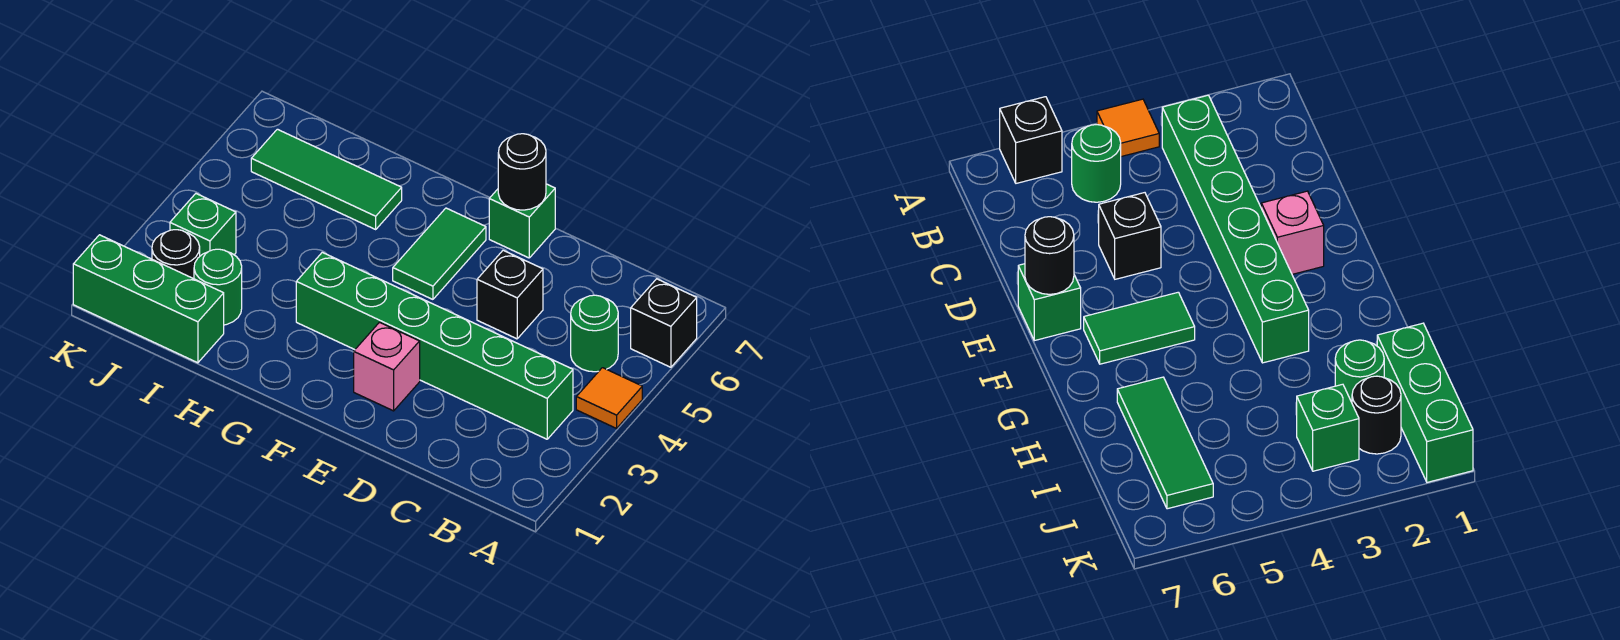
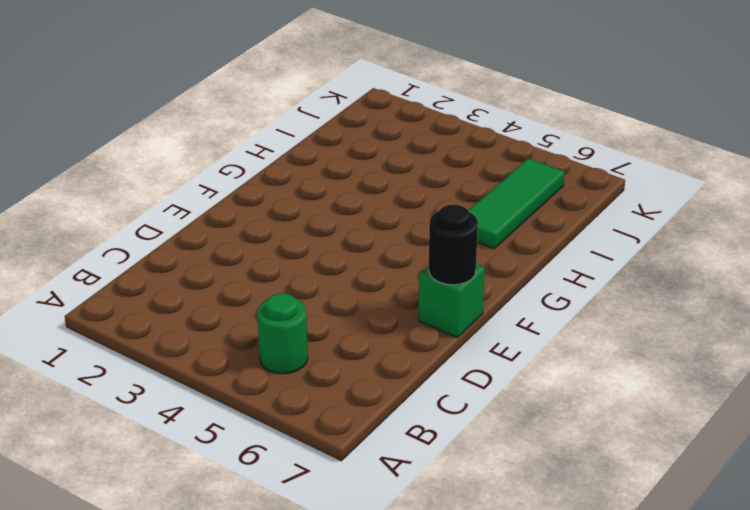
none -> orange tile A4 level 1
none -> black brick A6 level 1
none -> green brick B3:G3 level 1

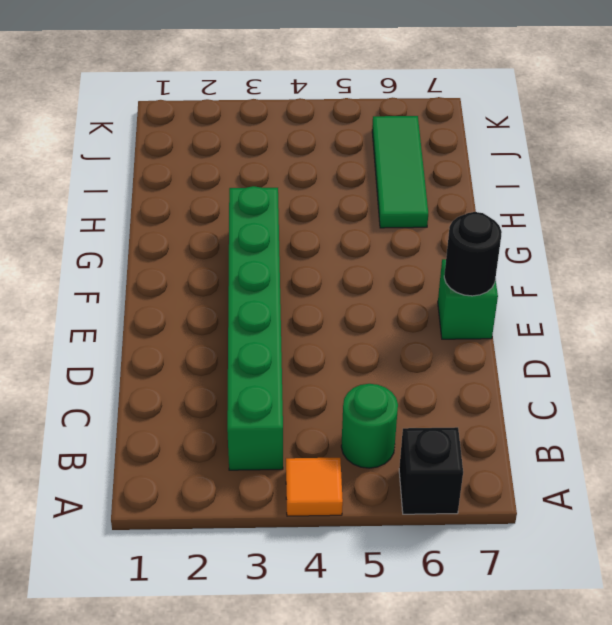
none -> black brick D5 level 1
none -> pink brick E2 level 1
none -> green tile F5:F6 level 1

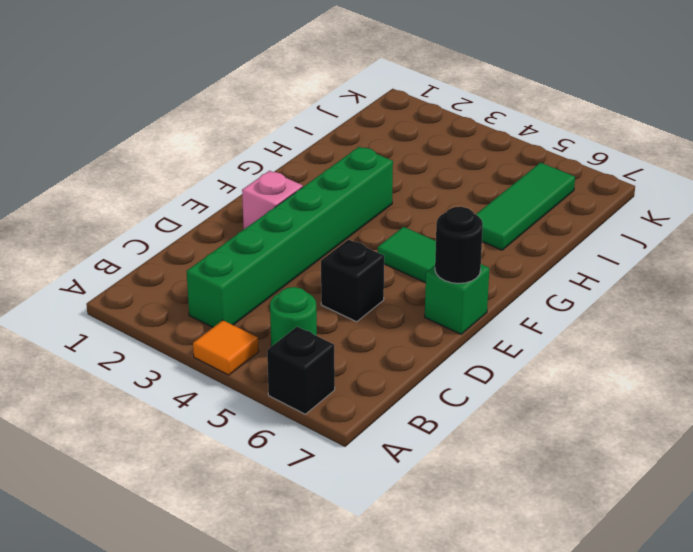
none -> green brick I1:K1 level 1
none -> green round brick I2 level 1
none -> black round brick J2 level 1

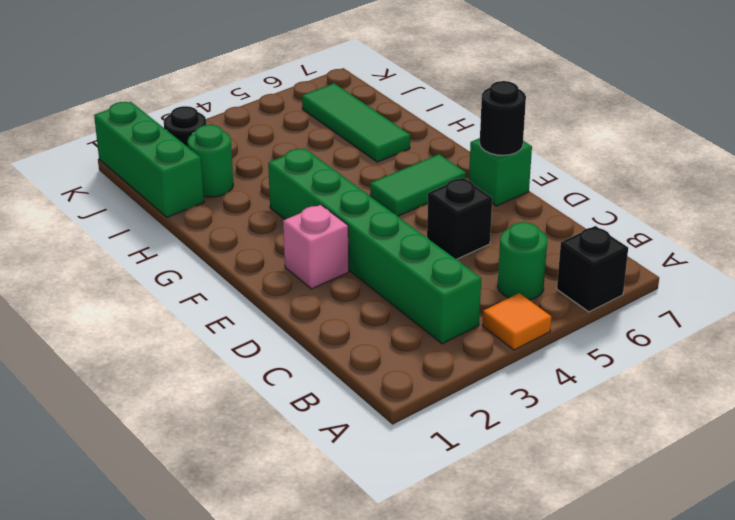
none -> green brick J3 level 1

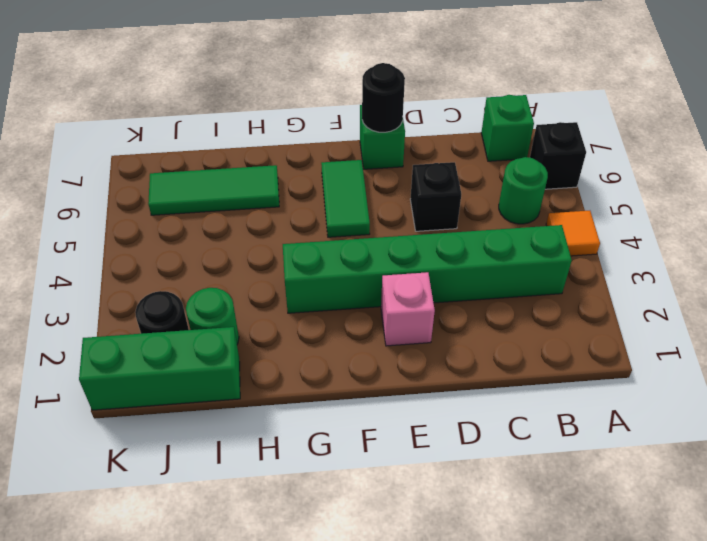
green brick B7 level 1 -> green brick J3 level 1

